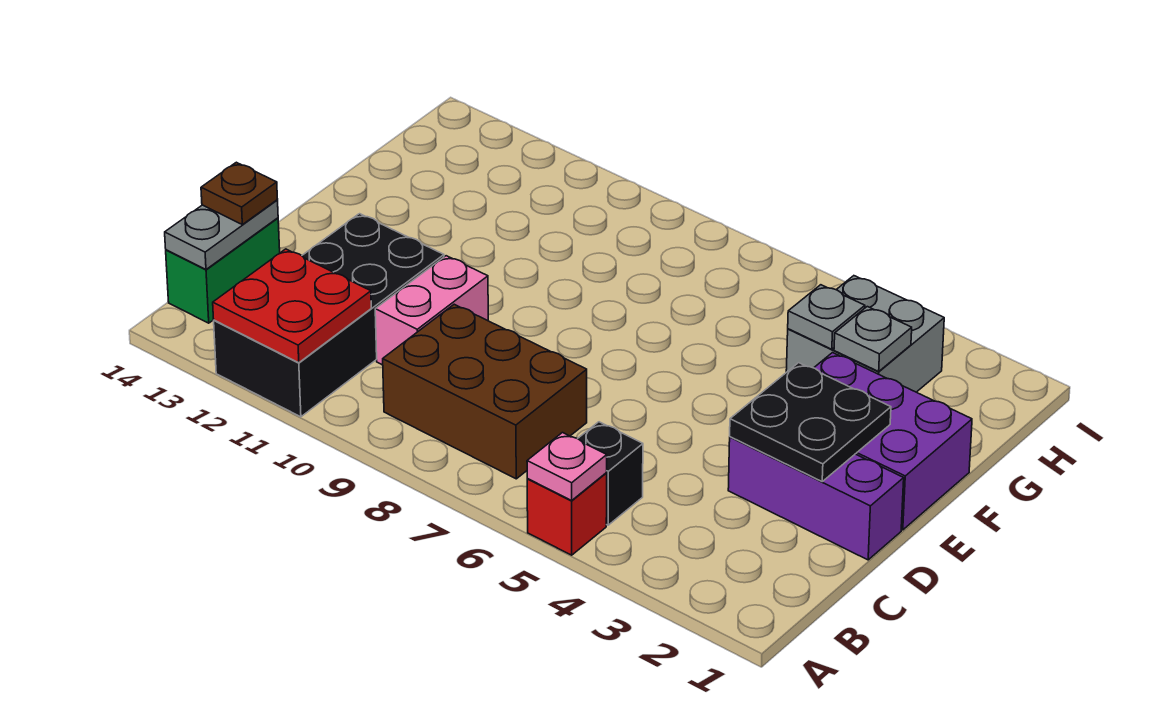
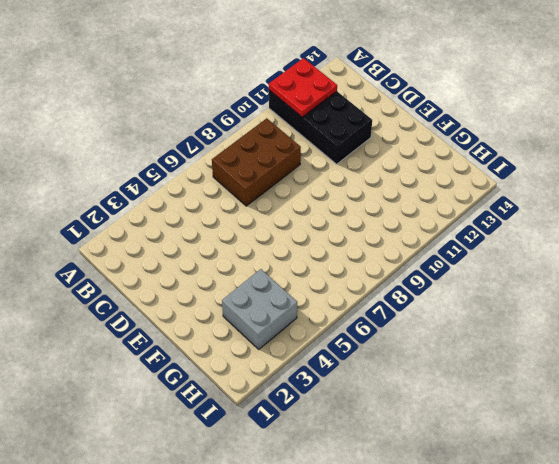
none -> red brick A5 level 1
none -> black brick B5 level 1
none -> green brick B14:C14 level 1

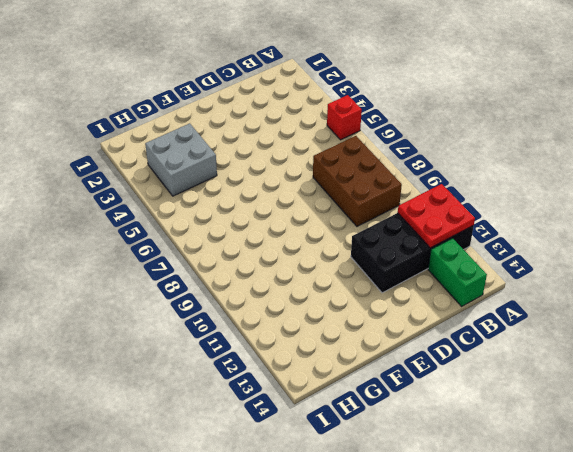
green brick B13:B14 level 1 -> green brick B14:C14 level 1
none -> black brick B5 level 1
none -> pink brick C10:D10 level 1
none -> purple brick D1:D3 level 1

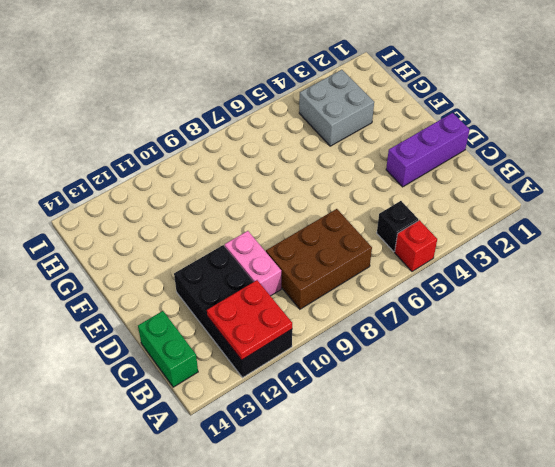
none -> purple brick E1:F3 level 1
none -> pink plate A5 level 2
none -> grey plate B14:C14 level 2

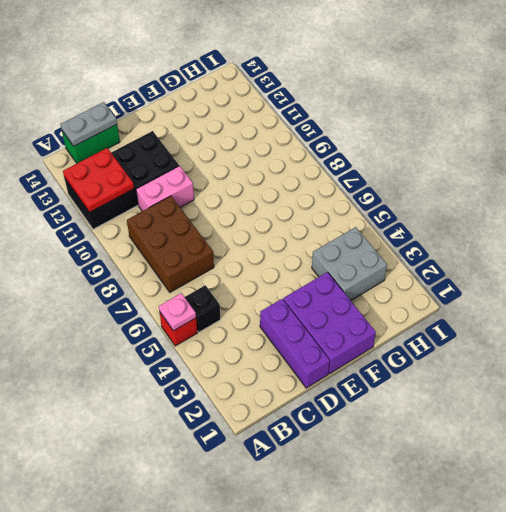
none -> black plate D2:E3 level 2
none -> grey plate G3 level 2
none -> grey plate G4 level 2

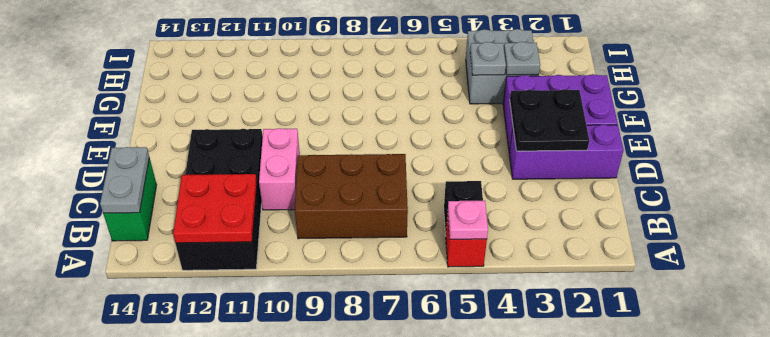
none -> brown plate C14 level 3

